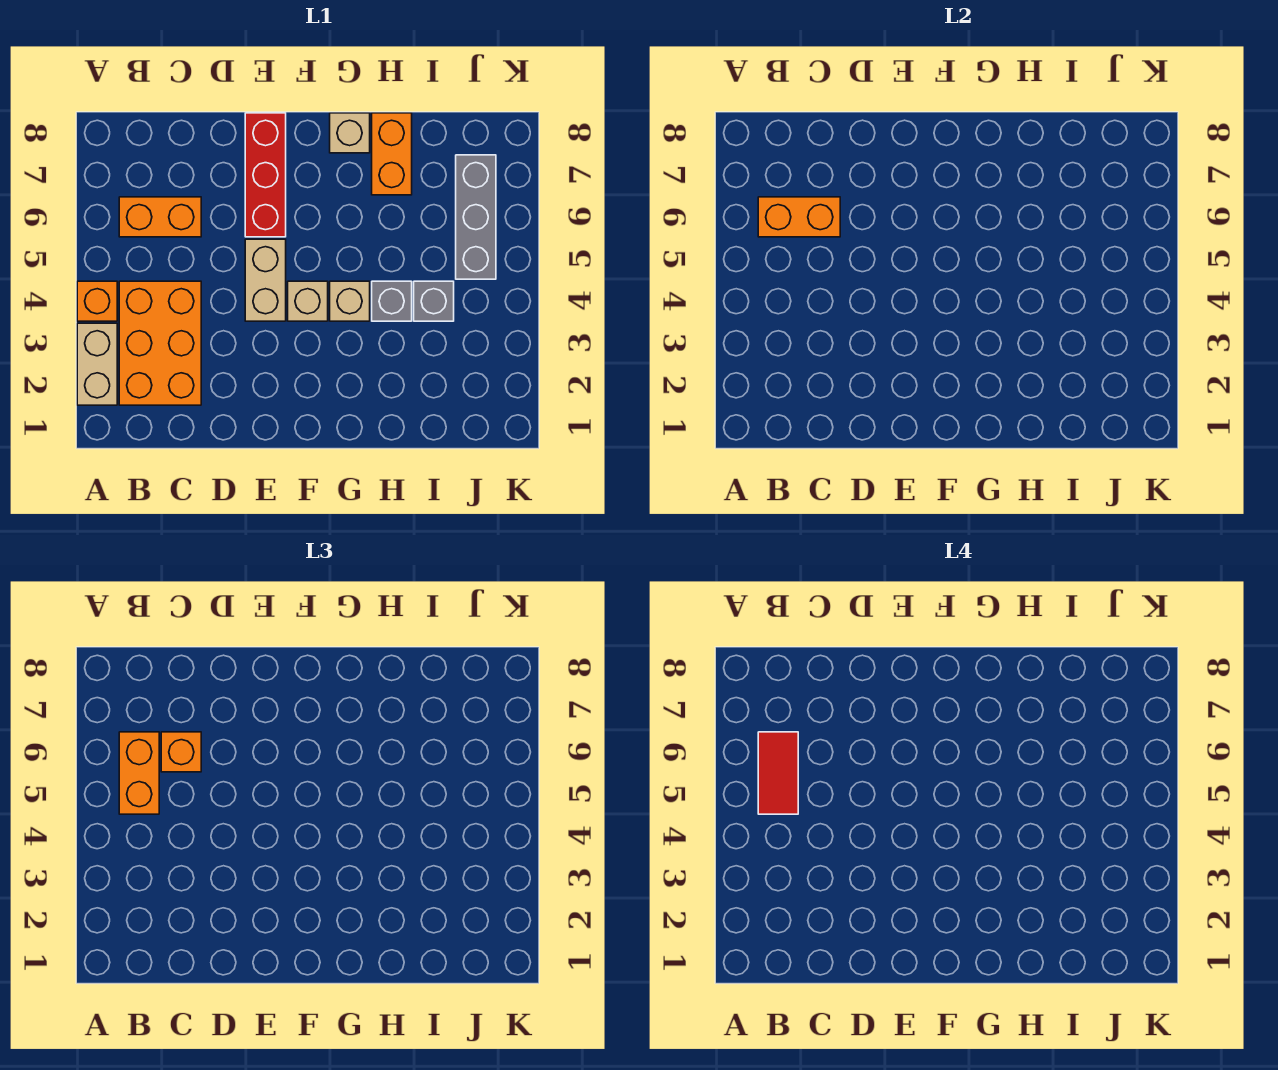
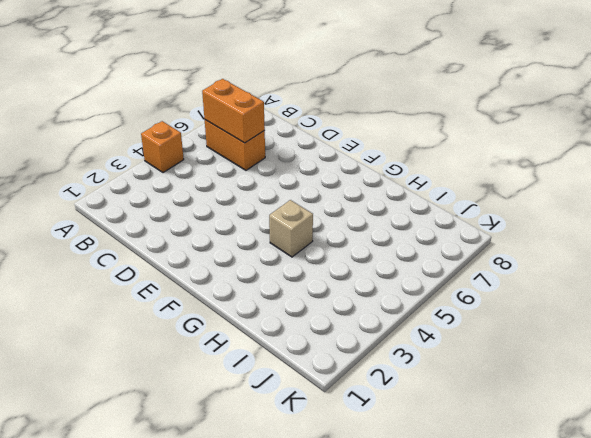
none -> tan brick A2:A3 level 1
none -> orange brick B2:C4 level 1
none -> tan brick E4:E5 level 1

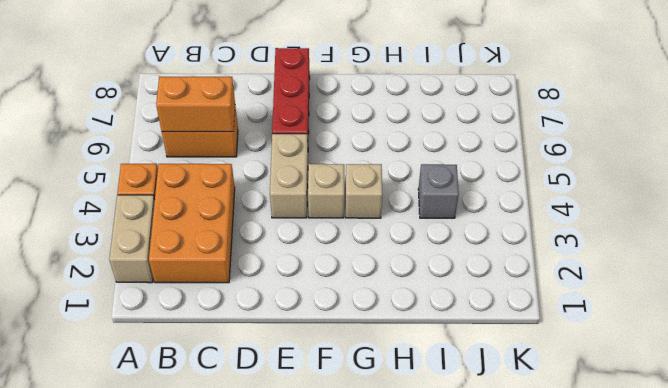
none -> tan brick G8 level 1
none -> grey brick H4 level 1
none -> orange brick H7:H8 level 1

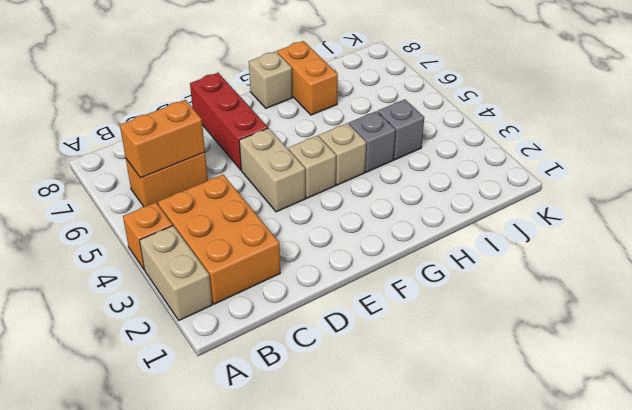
none -> grey brick J5:J7 level 1
none -> orange brick B5:B6 level 3
none -> orange brick C6 level 3

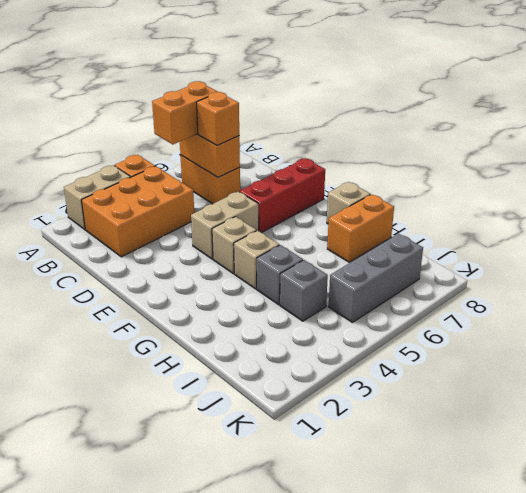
none -> red tile B5:B6 level 4

